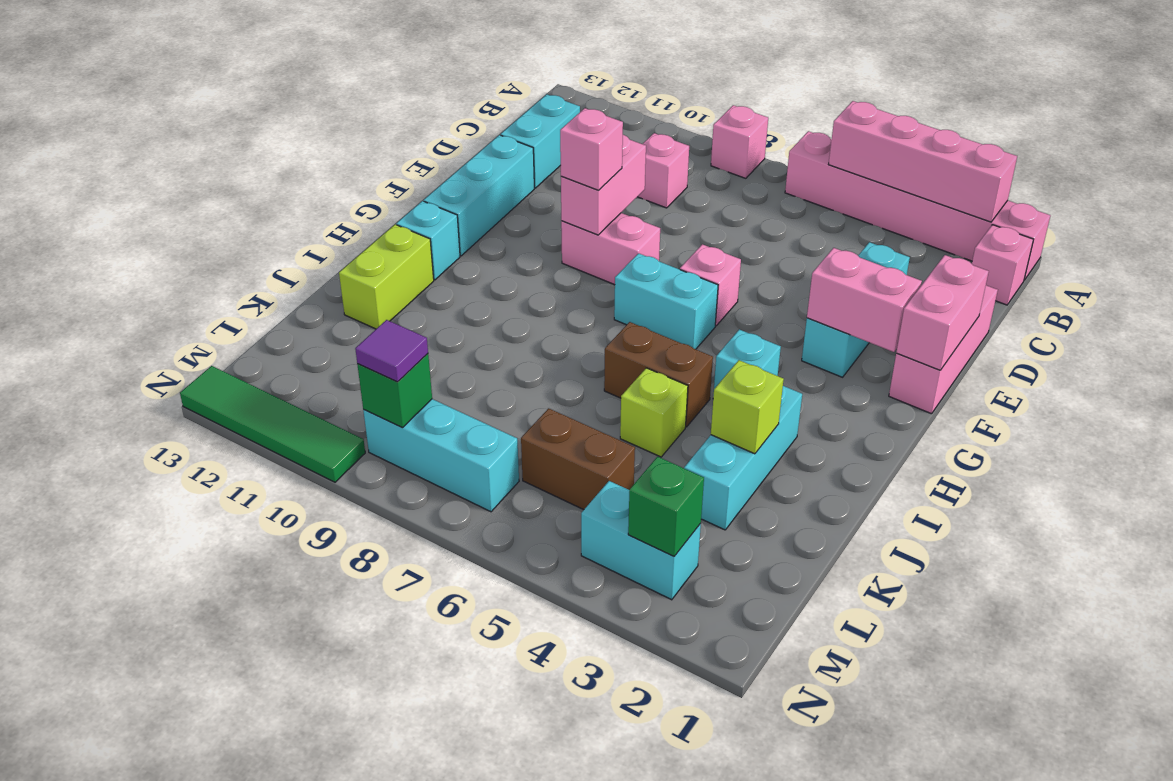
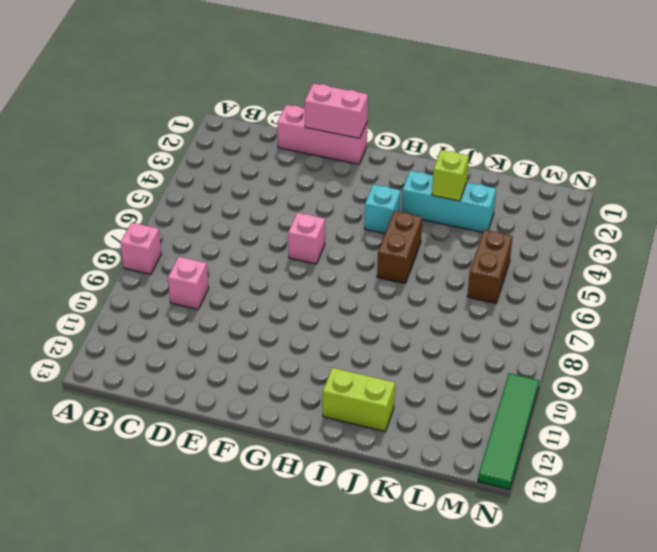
none -> pink brick A1:A6 level 1
none -> pink brick B1 level 1
none -> cyan brick C12:D12 level 1
none -> cyan brick D3:F3 level 1

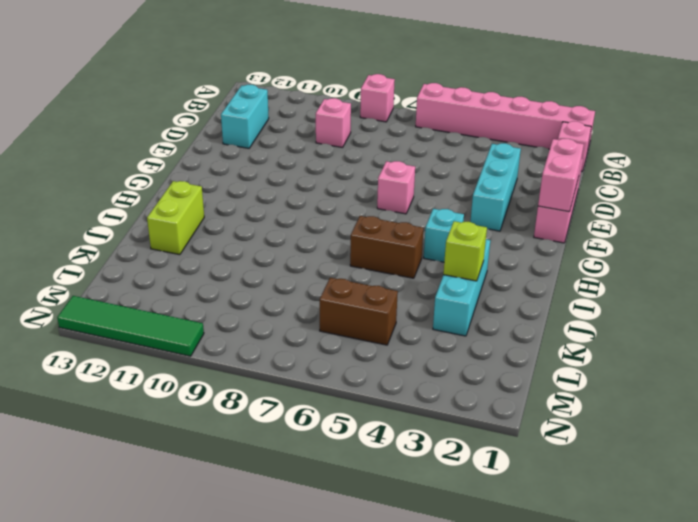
none -> cyan brick E12:G12 level 1
none -> pink brick F8:F9 level 1
none -> cyan brick G6:G7 level 1
none -> cyan brick H12 level 1

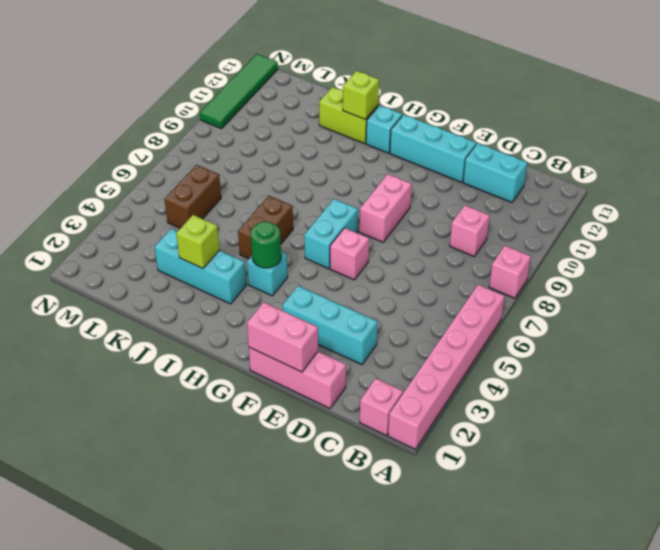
green round brick H4 level 2 -> none
lime brick I12 level 2 -> lime brick J5 level 1
none -> cyan brick M3:M4 level 1
none -> cyan brick M7:M9 level 1
none -> pink brick A2:A5 level 2
none -> pink brick E9:F9 level 2

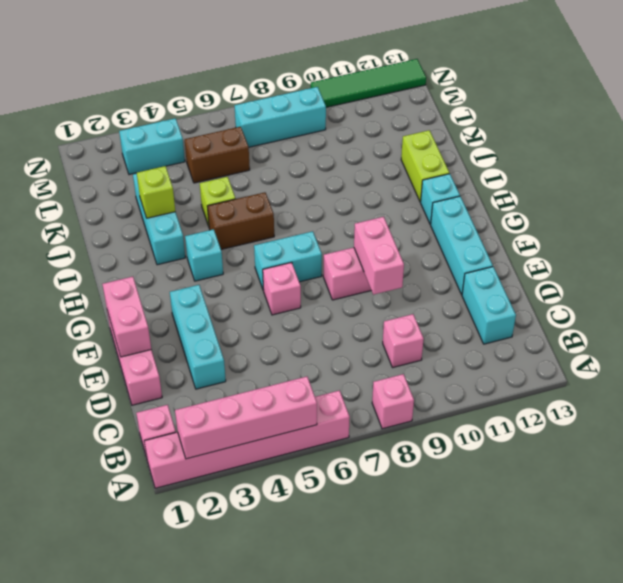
none -> pink brick F2:F3 level 2
none -> green brick M3 level 2
none -> green brick M9 level 2
none -> pink brick F9 level 3

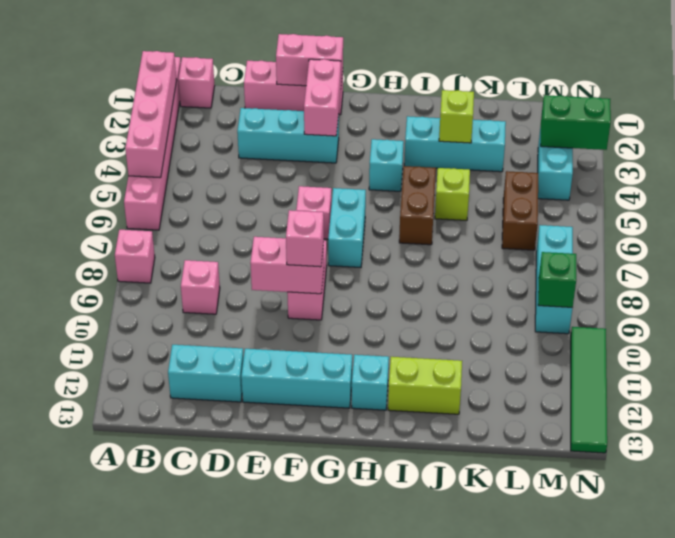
green brick M3:N3 level 2 -> green brick M3 level 2
none -> purple tile M9 level 3

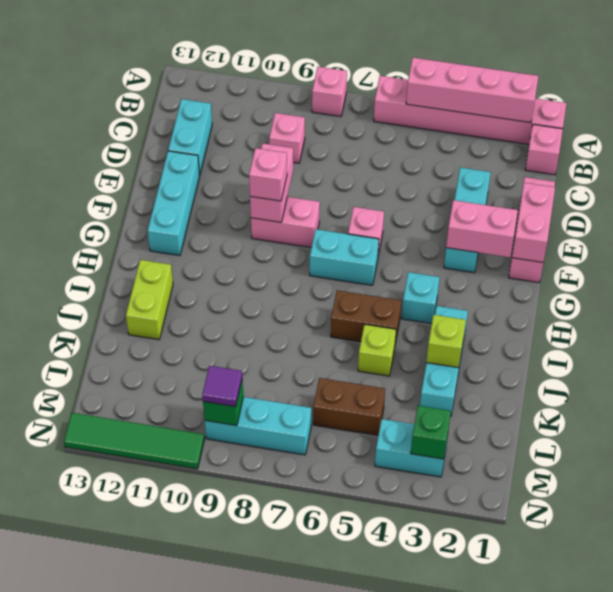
none -> cyan brick H12 level 1

